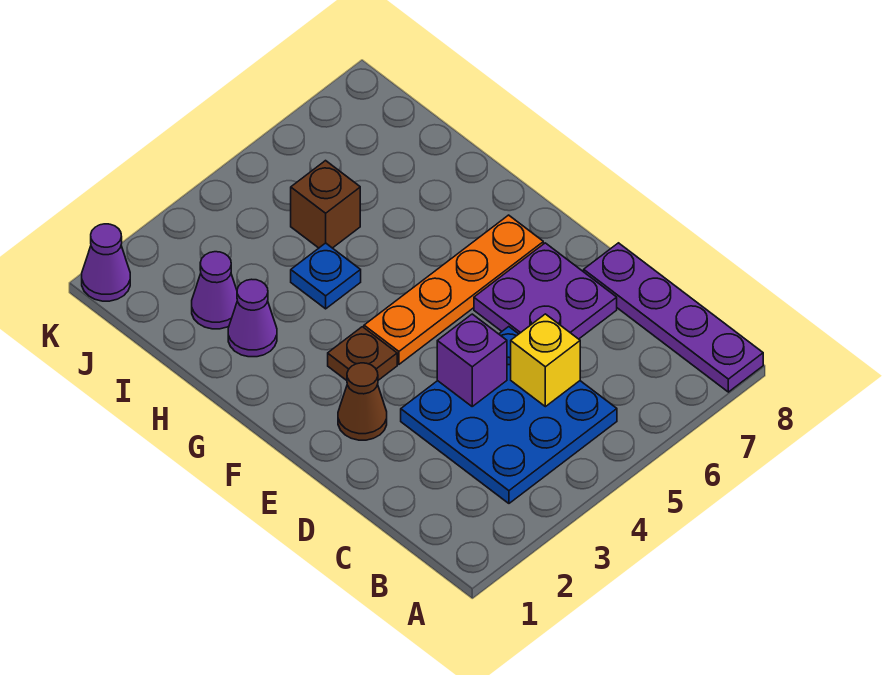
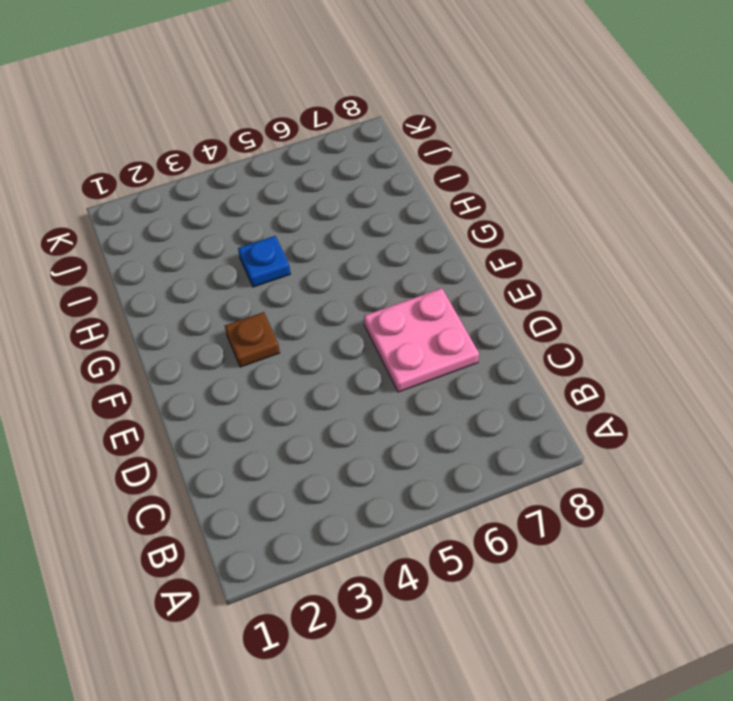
pink plate D6:E7 level 1 -> purple plate D6:E7 level 1
none -> purple plate A8:D8 level 1
none -> blue plate B3:D5 level 1
none -> brown cone E2 level 1

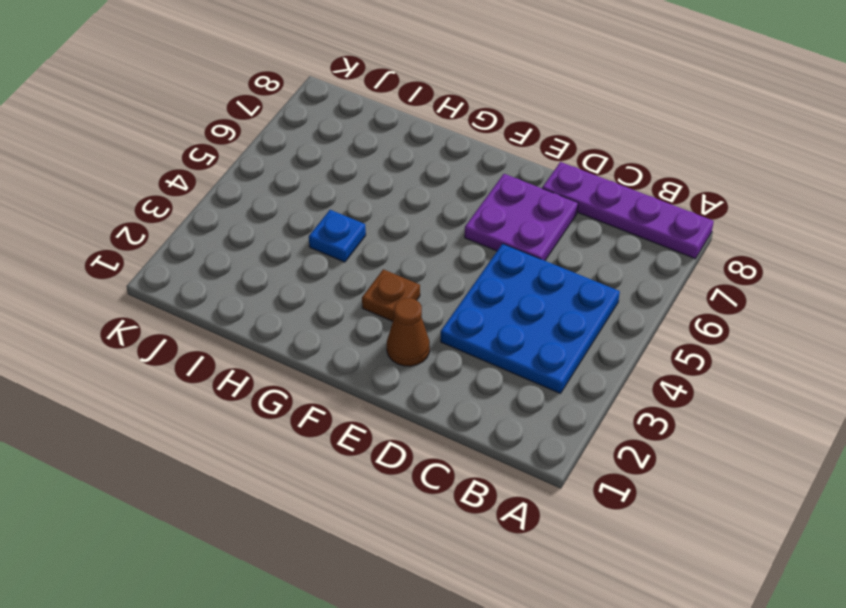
none -> orange plate F4:F7 level 1
none -> purple cone H2 level 1
none -> purple cone I2 level 1

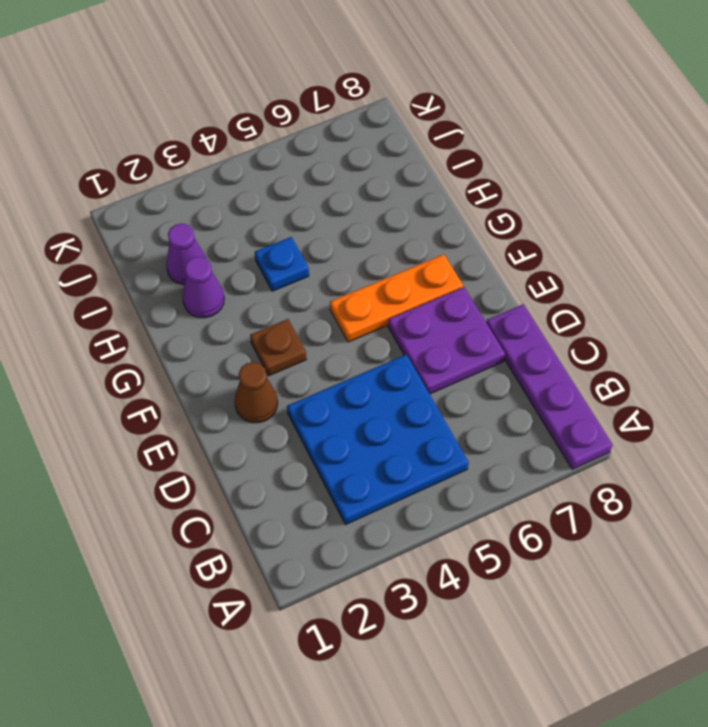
orange plate F5:F7 level 1 -> orange plate F4:F7 level 1
none -> brown brick I5 level 1
none -> purple cone K1 level 1
none -> yellow brick C5 level 2

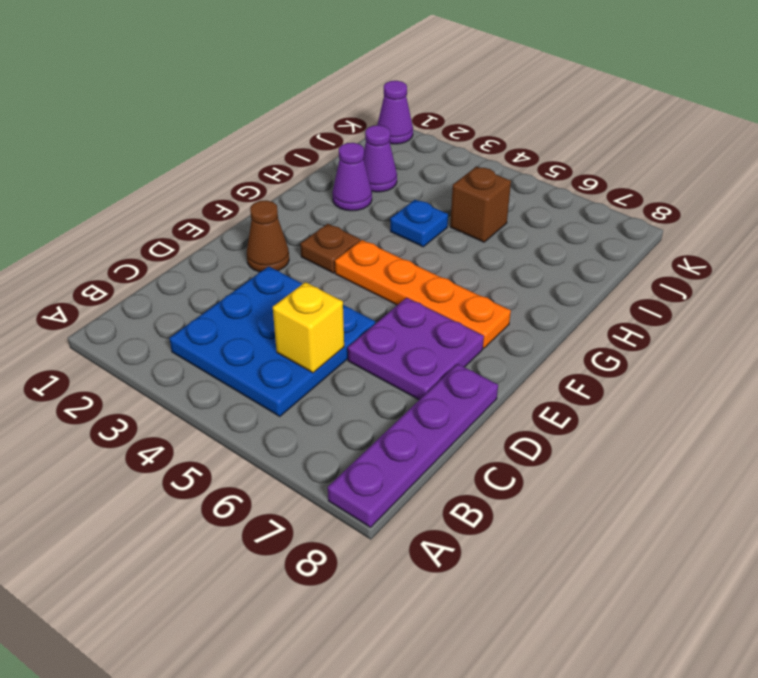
none -> purple brick D4 level 2

